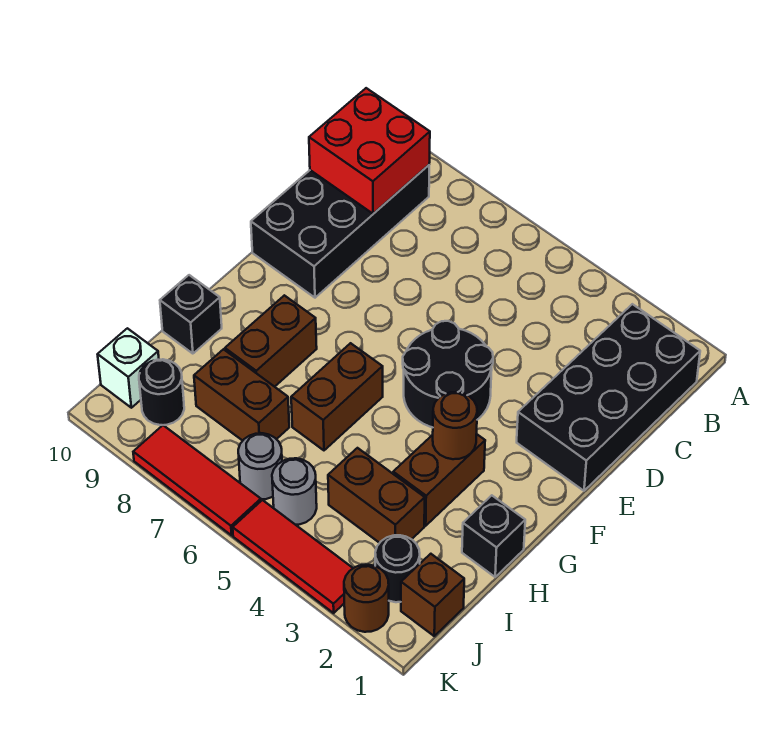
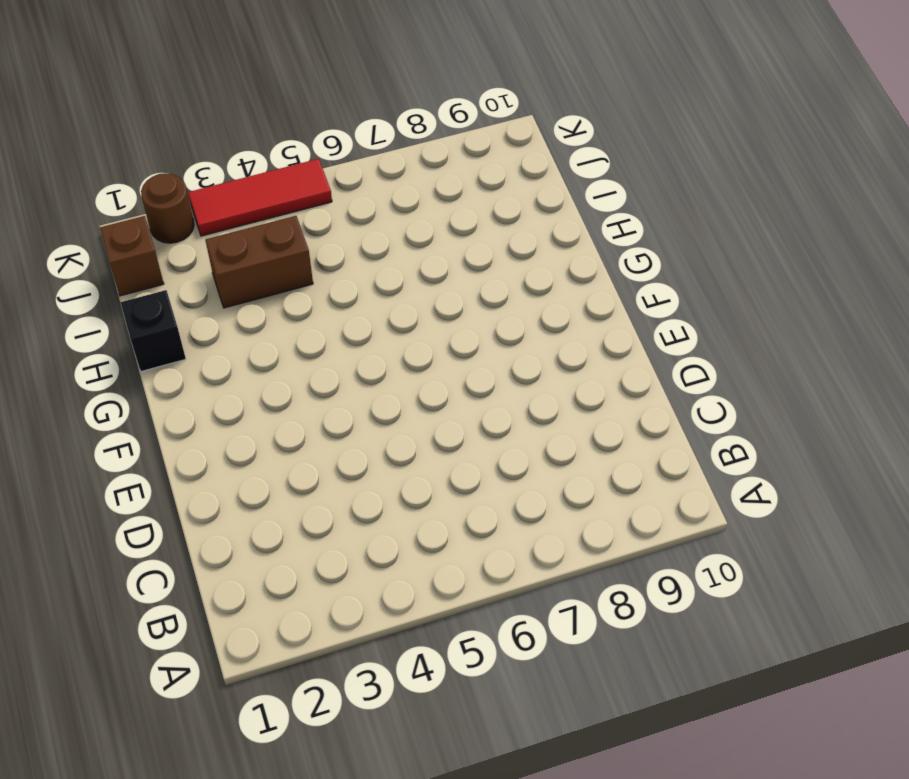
none -> black brick B1:E2 level 1
none -> black brick B9:E10 level 1
none -> black round brick E4:F5 level 1

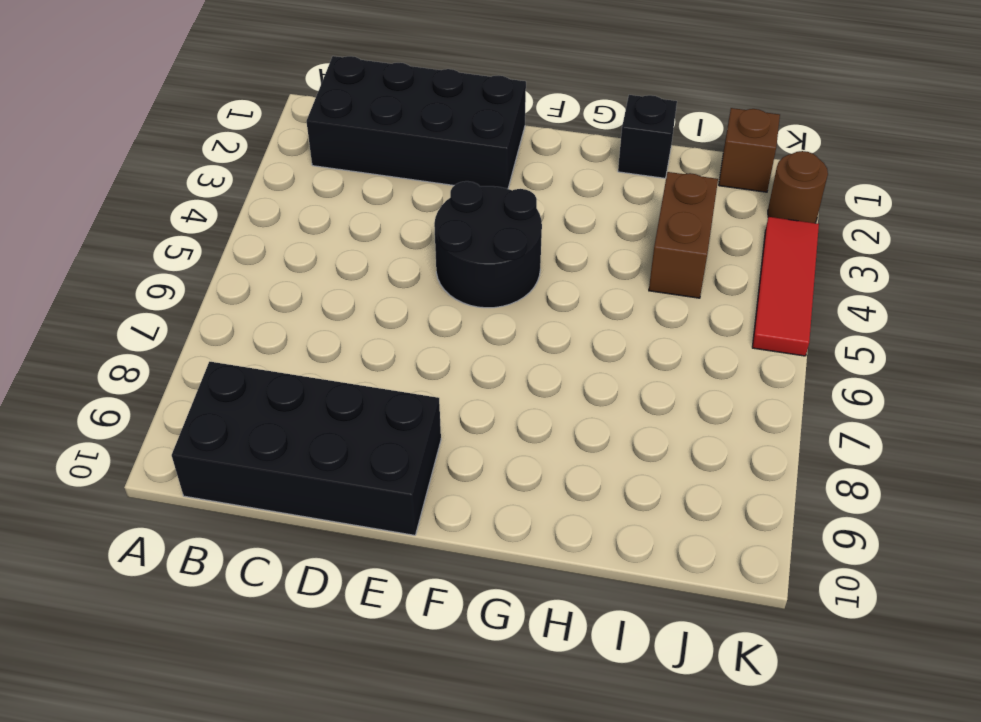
none -> brown brick G3:H3 level 1
none -> brown brick G6:H6 level 1
none -> brown brick G8:H8 level 1

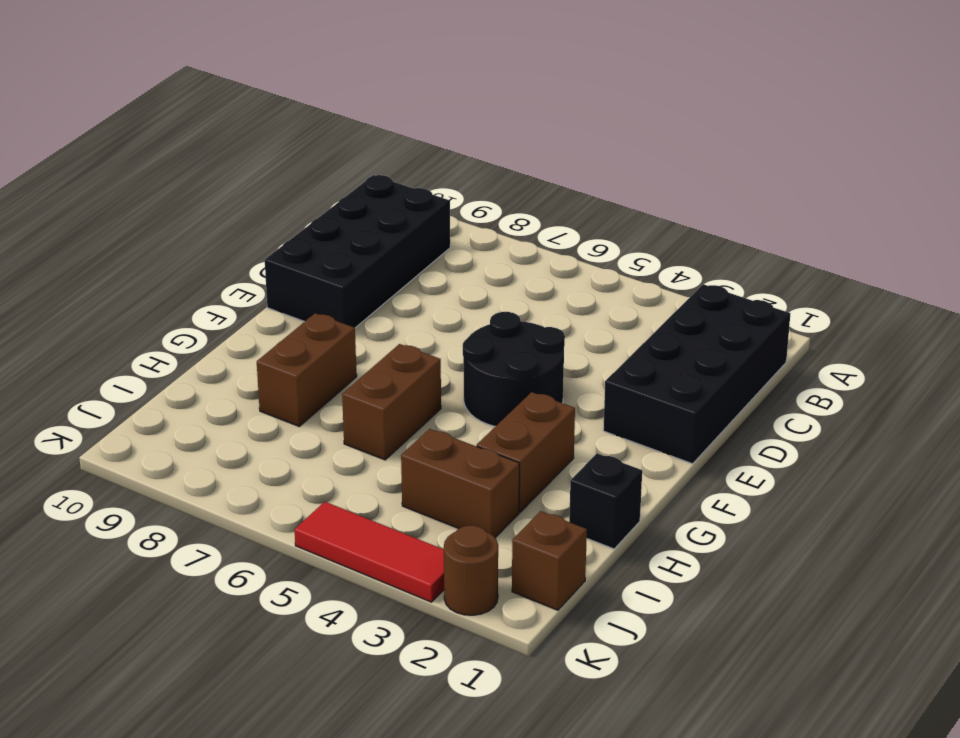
none -> black brick H10 level 1
none -> brown brick I7:I8 level 1
none -> black round brick J2 level 1

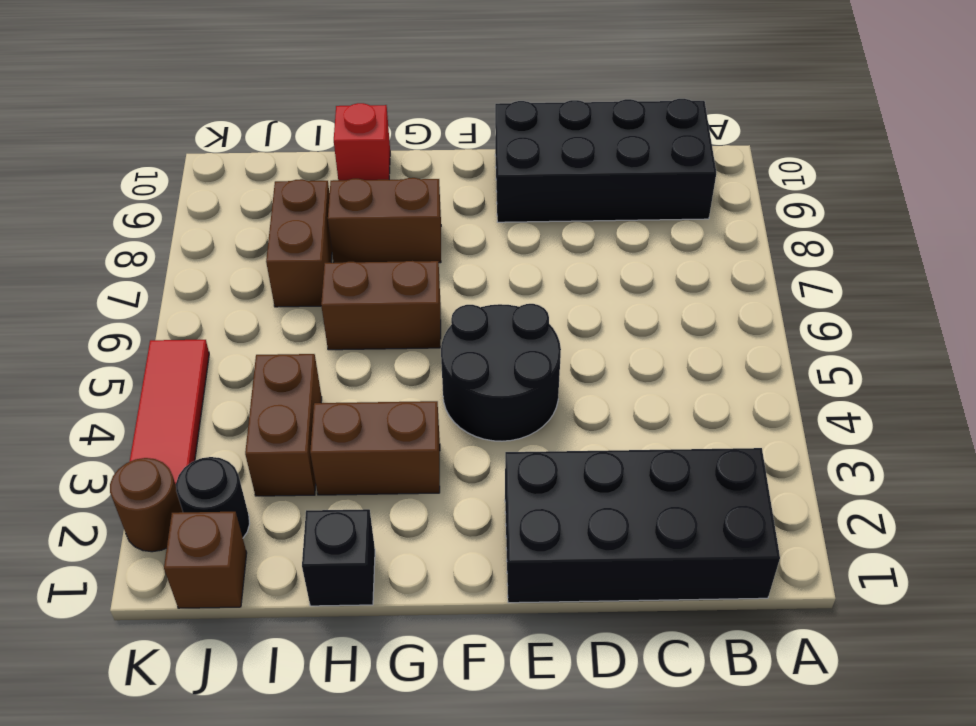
red brick H10 level 1 -> black brick H10 level 1
none -> grey round brick J5 level 1
none -> grey round brick J6 level 1
none -> black round brick J9 level 1

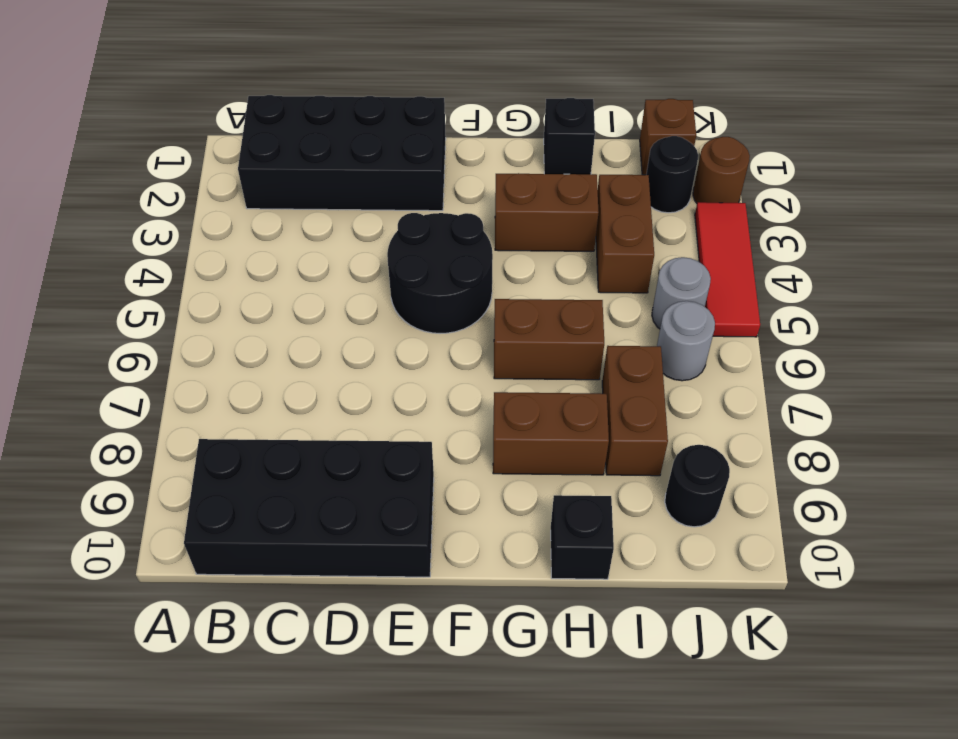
none -> white brick J10 level 1
none -> red tile K6:K8 level 1
none -> red brick B9:C10 level 2

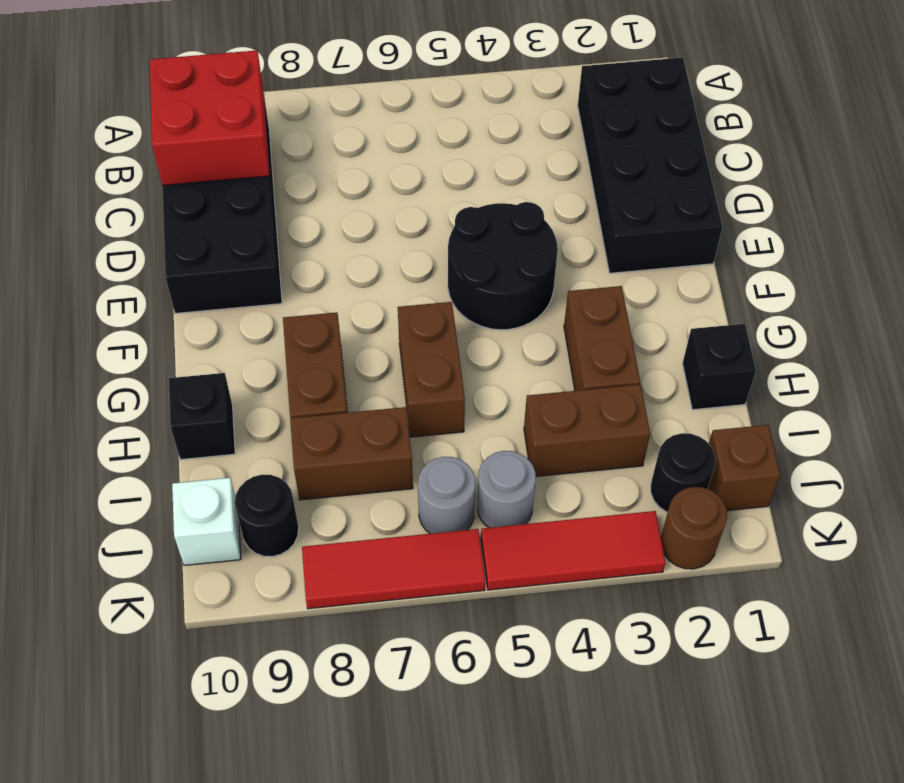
none -> brown round brick G3 level 2

